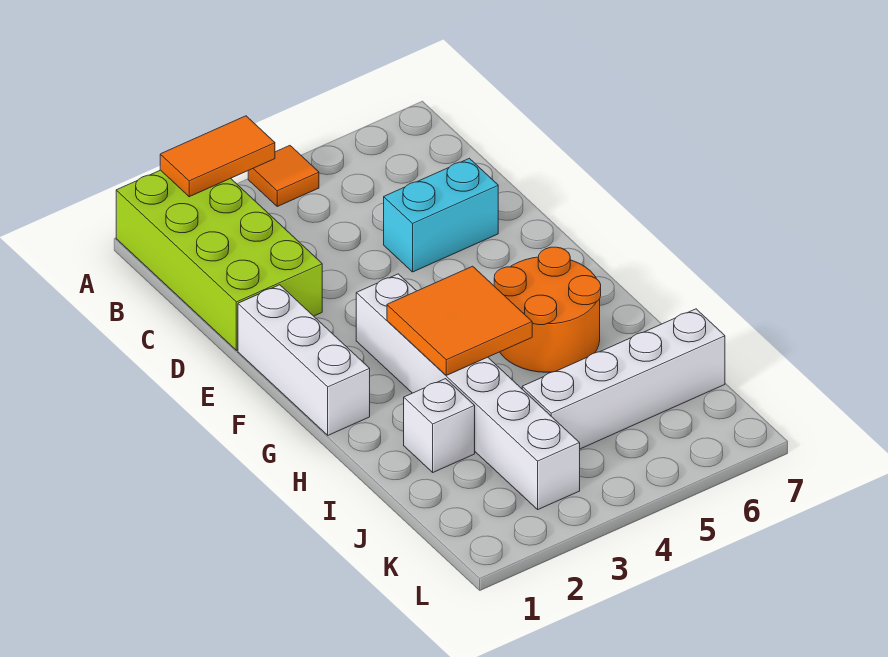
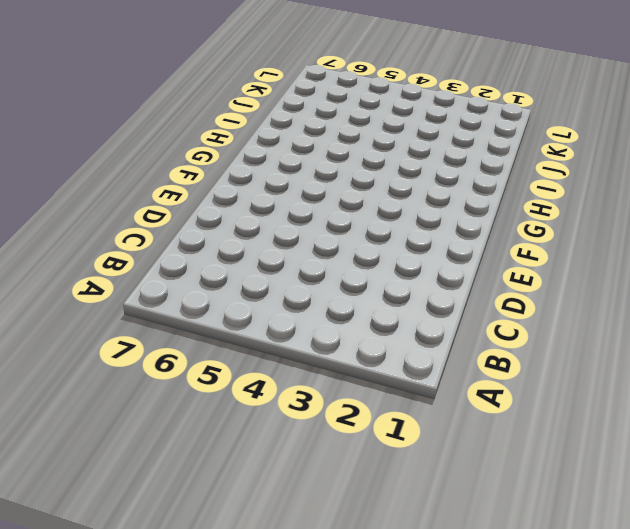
none -> lime brick A1:D2 level 1
none -> orange tile A4 level 1

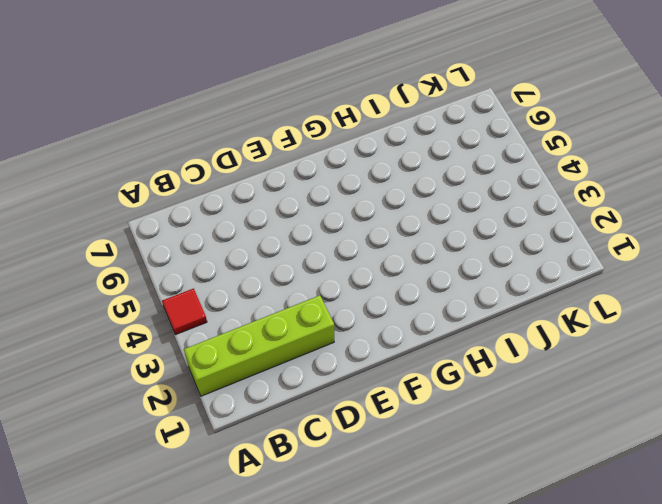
lime brick A2:D2 level 1 -> lime brick A1:D2 level 1
red tile A4 level 1 -> orange tile A4 level 1
none -> cyan brick D5:D6 level 1
none -> white brick E1:G1 level 1

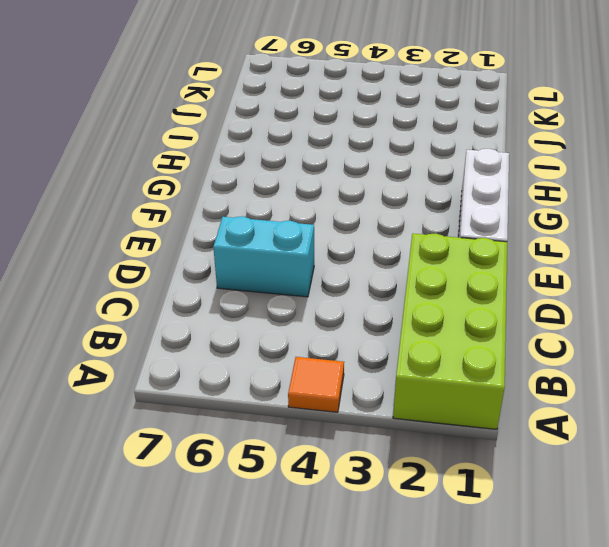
none -> white brick F3:K3 level 1
none -> orange round brick G5:H6 level 1

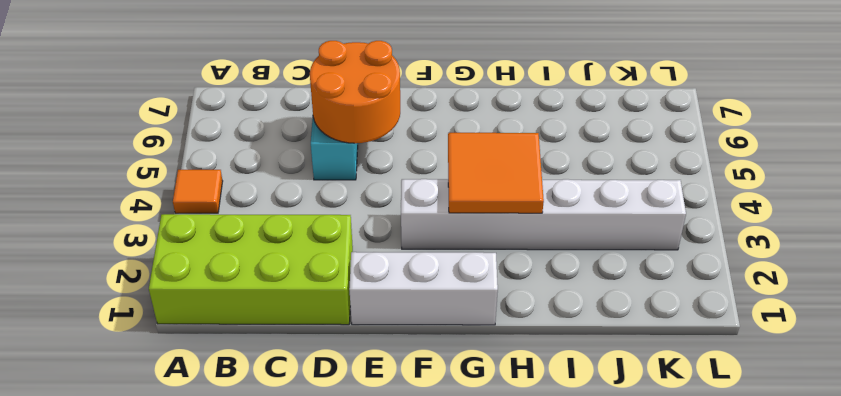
orange round brick D5:E6 level 2 -> orange round brick G5:H6 level 1
none -> white brick I2 level 1
none -> white brick J4:J7 level 1

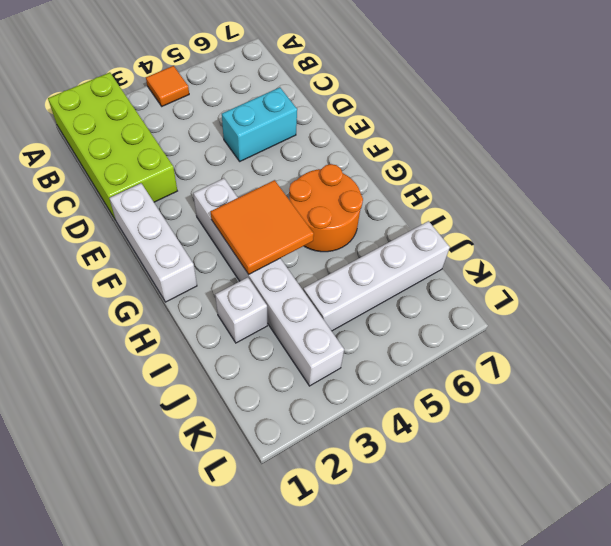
none -> orange tile A2:A3 level 2

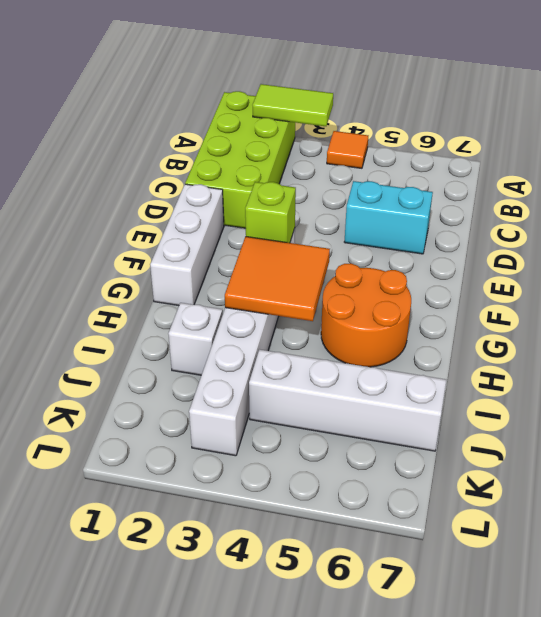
lime tile A2:A3 level 2 -> orange tile A2:A3 level 2
lime brick F3 level 2 -> none

